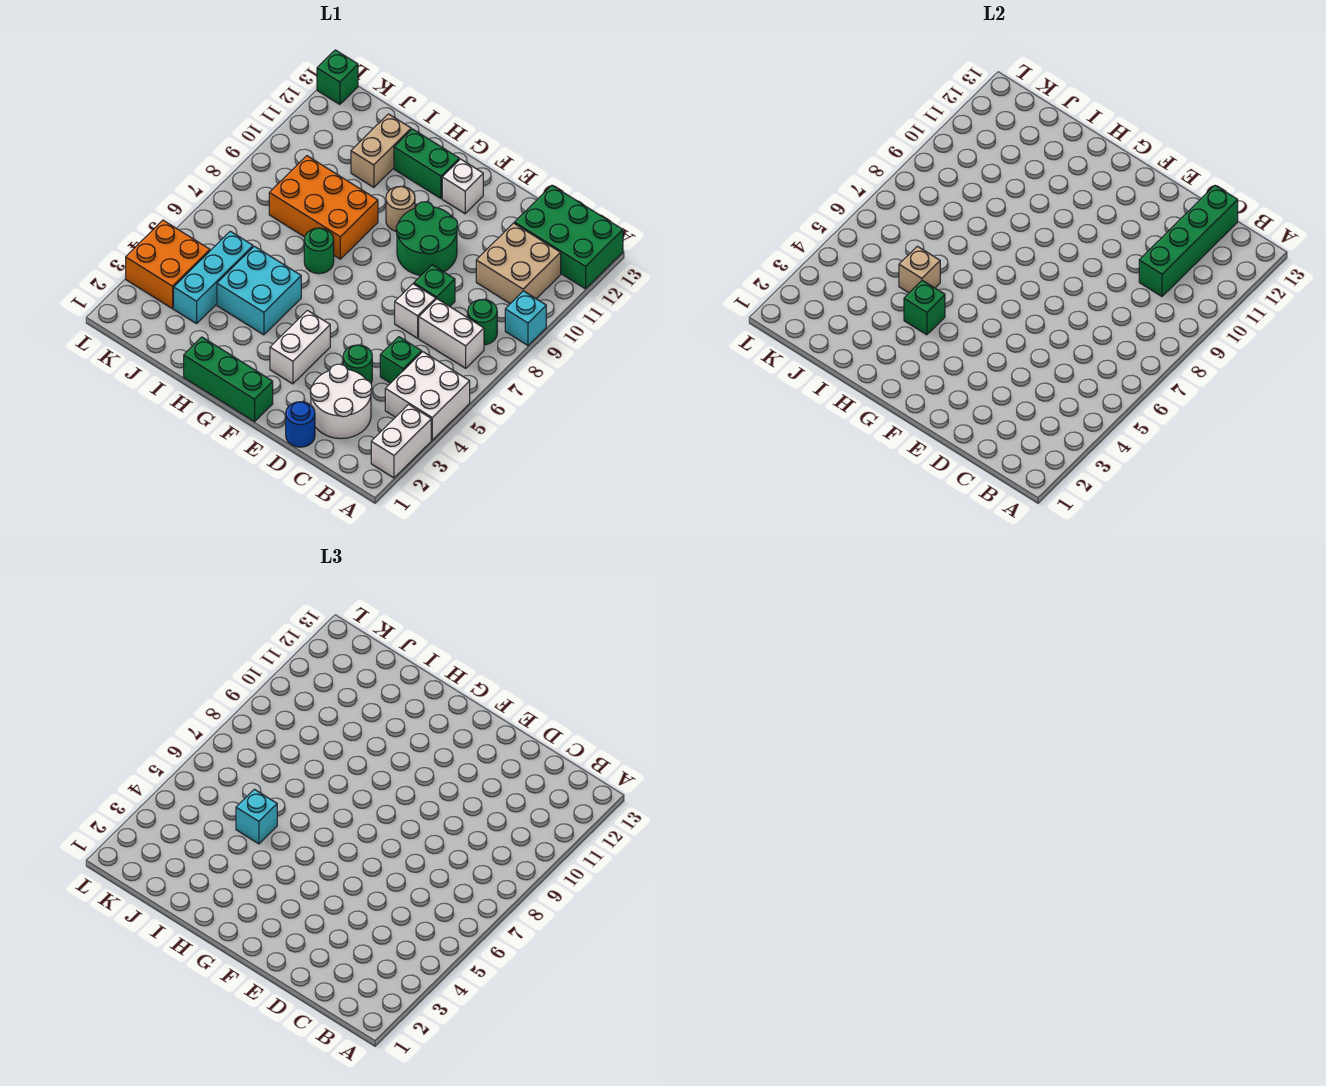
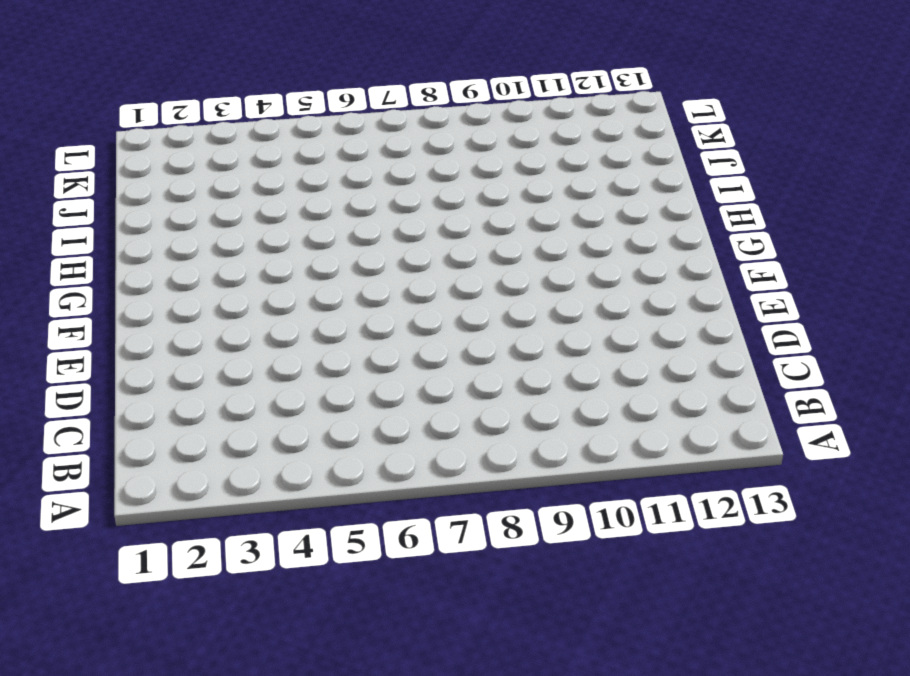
none -> white brick A2:A3 level 1
none -> white brick A4:B5 level 1
none -> cyan brick A9 level 1
none -> green brick A12:C13 level 1

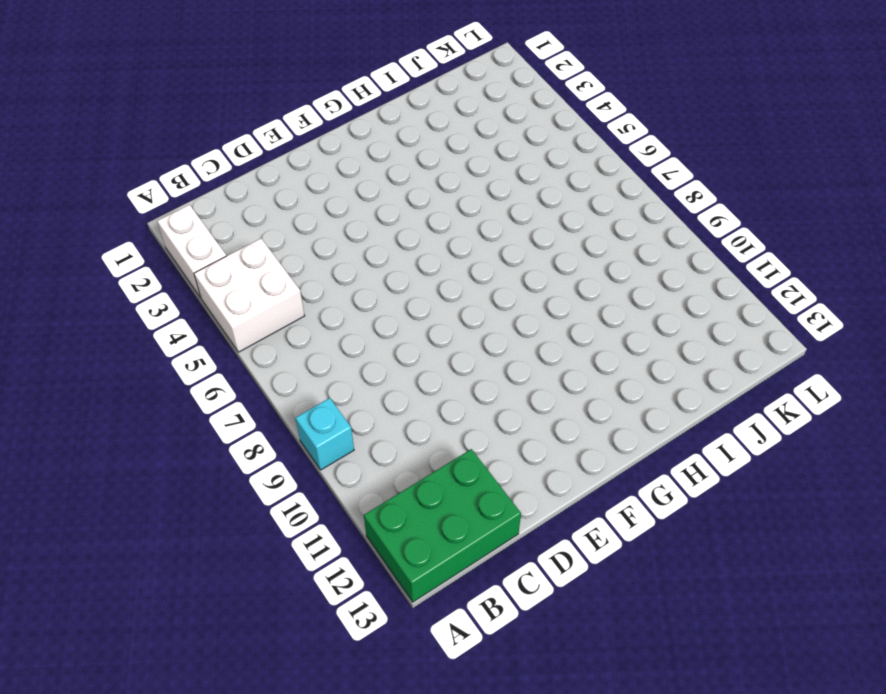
none -> white brick B7:C7 level 1
none -> green round brick B8 level 1
none -> tan brick B10:C11 level 1
none -> white round brick C2:D3 level 1

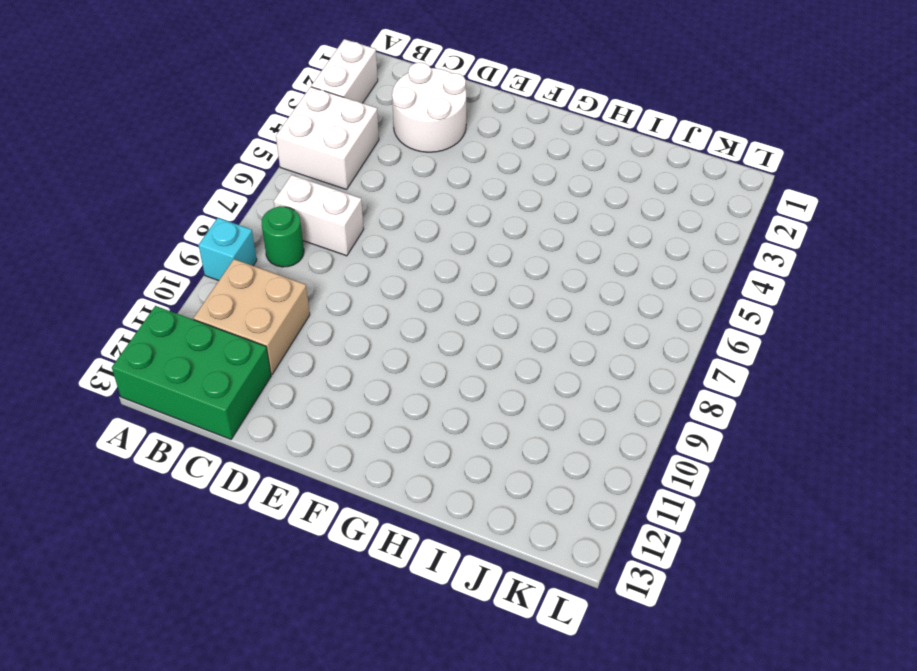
none -> green brick C5 level 1
none -> blue round brick D1 level 1
none -> green round brick D4 level 1
none -> white brick D7 level 1

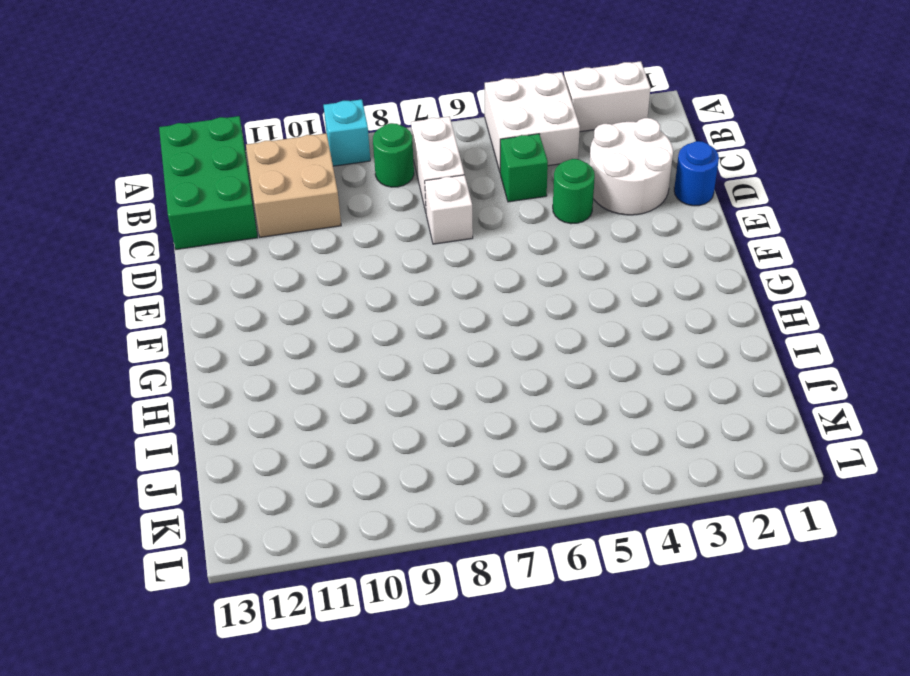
none -> green brick D8 level 1
none -> green round brick E9:F10 level 1
none -> green brick F1:H1 level 1
none -> white brick F3:F4 level 1

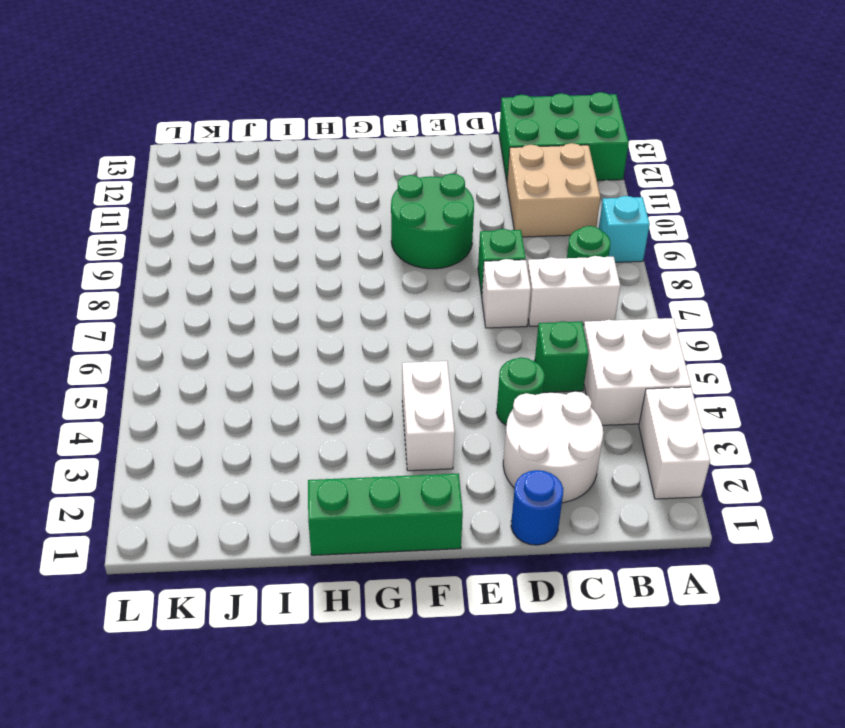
none -> white brick F12 level 1
none -> tan round brick G10 level 1
none -> green brick G12:H12 level 1
none -> cyan brick H4:I5 level 1

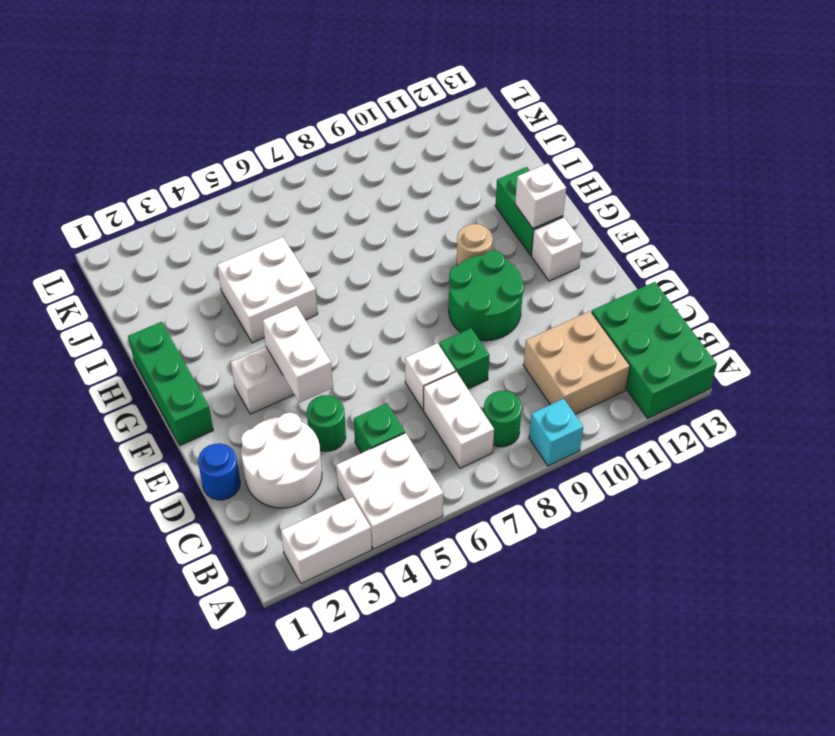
white brick E4:F4 level 2 -> none
white brick G12 level 2 -> none
white brick H4:I5 level 1 -> cyan brick H4:I5 level 1
none -> green round brick H7 level 1
none -> orange brick H8:J9 level 1
none -> tan brick I11:I12 level 1
none -> cyan brick J3:J5 level 1

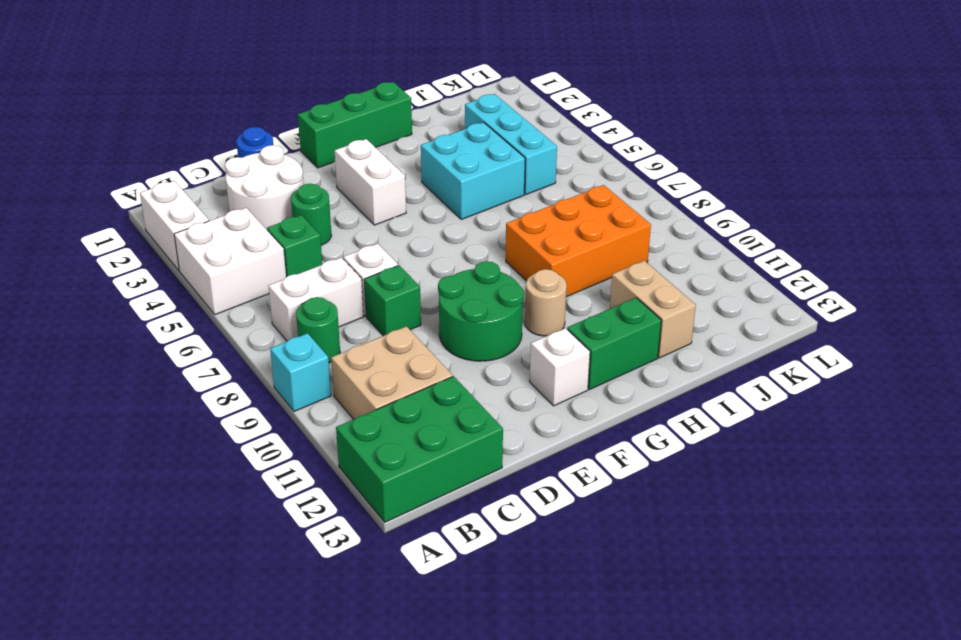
none -> green round brick H7 level 1
none -> orange brick K3:L4 level 1
none -> green brick L13 level 1
none -> green brick C10:C13 level 2

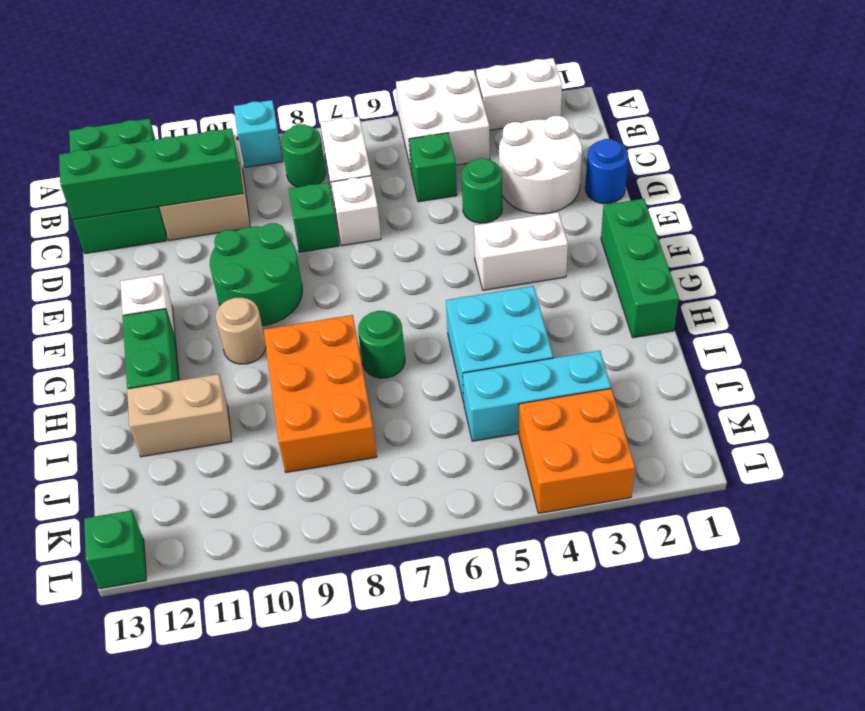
none -> green brick H4 level 2
none -> tan brick I5 level 2
none -> cyan brick I5 level 3

